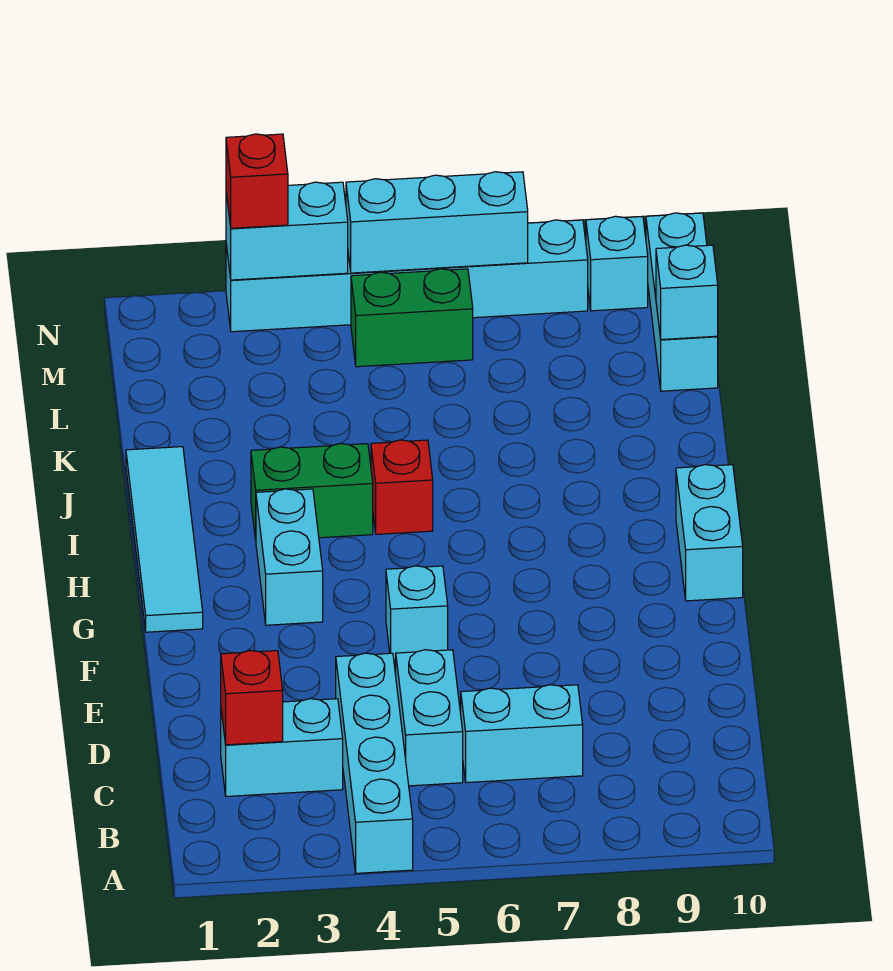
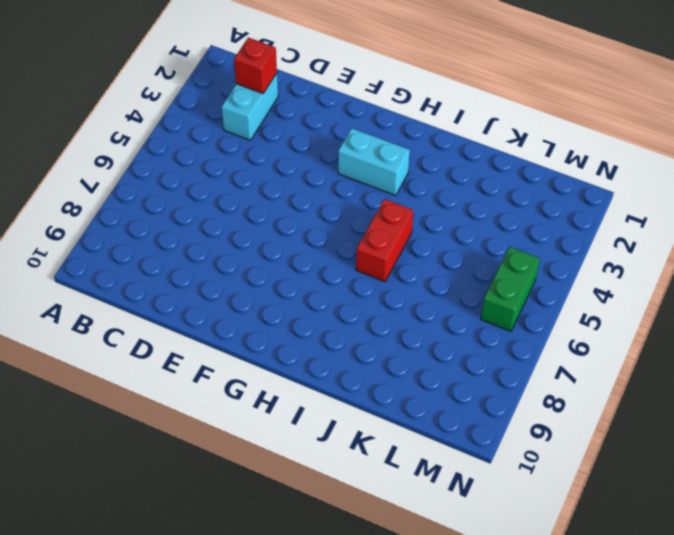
red brick I5:I6 level 1 -> red brick I5 level 1
none -> cyan brick A4:D4 level 1
none -> cyan brick C5:D5 level 1
none -> cyan brick C6:C7 level 1

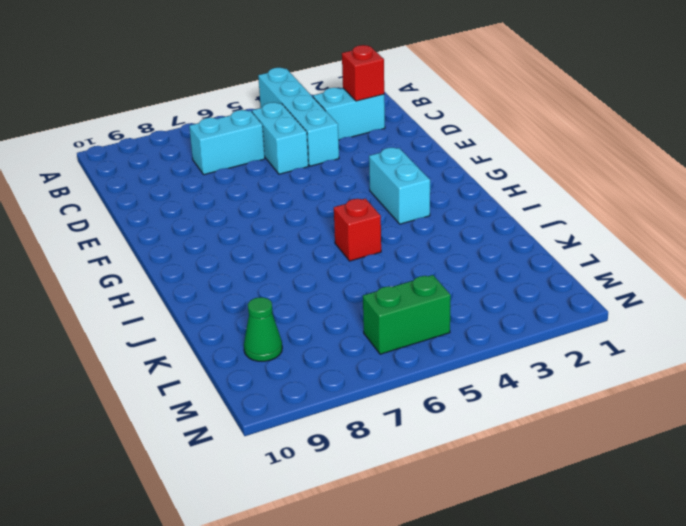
green cone L9 level 1 -> none
none -> cyan brick F5 level 1
none -> cyan tile G1:J1 level 1
none -> cyan brick G10:H10 level 1

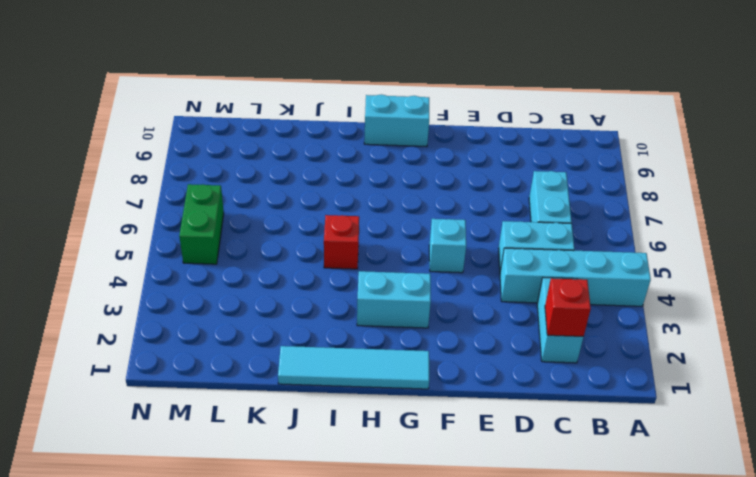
none -> green brick I3:I4 level 1
none -> cyan brick L10:N10 level 1
none -> cyan brick N3:N8 level 1

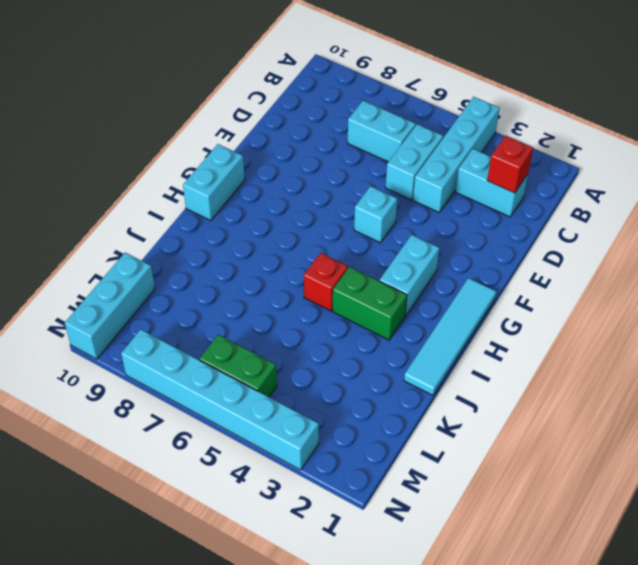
none -> cyan brick N9 level 1
none -> cyan brick L10 level 2
none -> cyan brick N3:N4 level 2

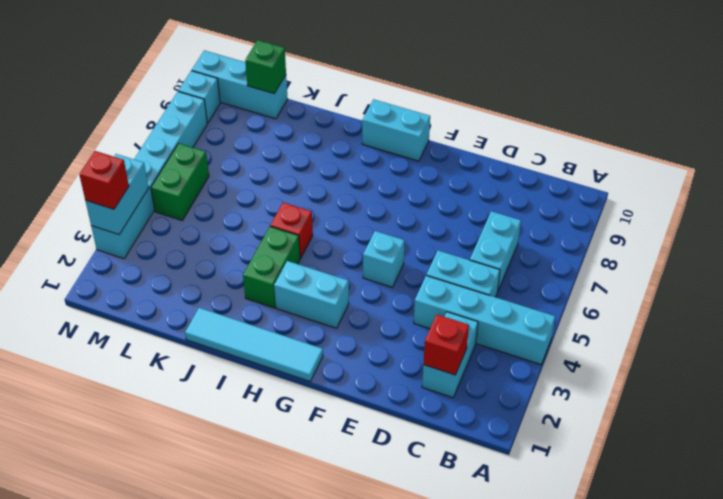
green brick L10 level 2 -> cyan brick L10 level 2
none -> cyan brick N5:N7 level 2

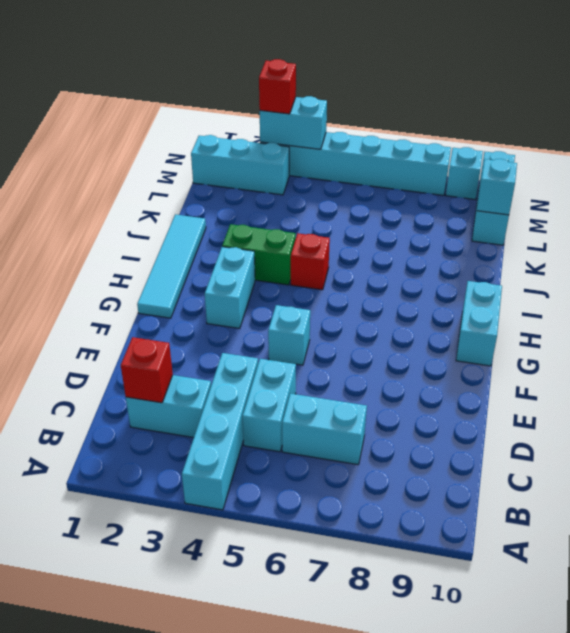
cyan brick M1:M3 level 1 -> cyan brick N5:N7 level 2
none -> green brick M5:M6 level 1

